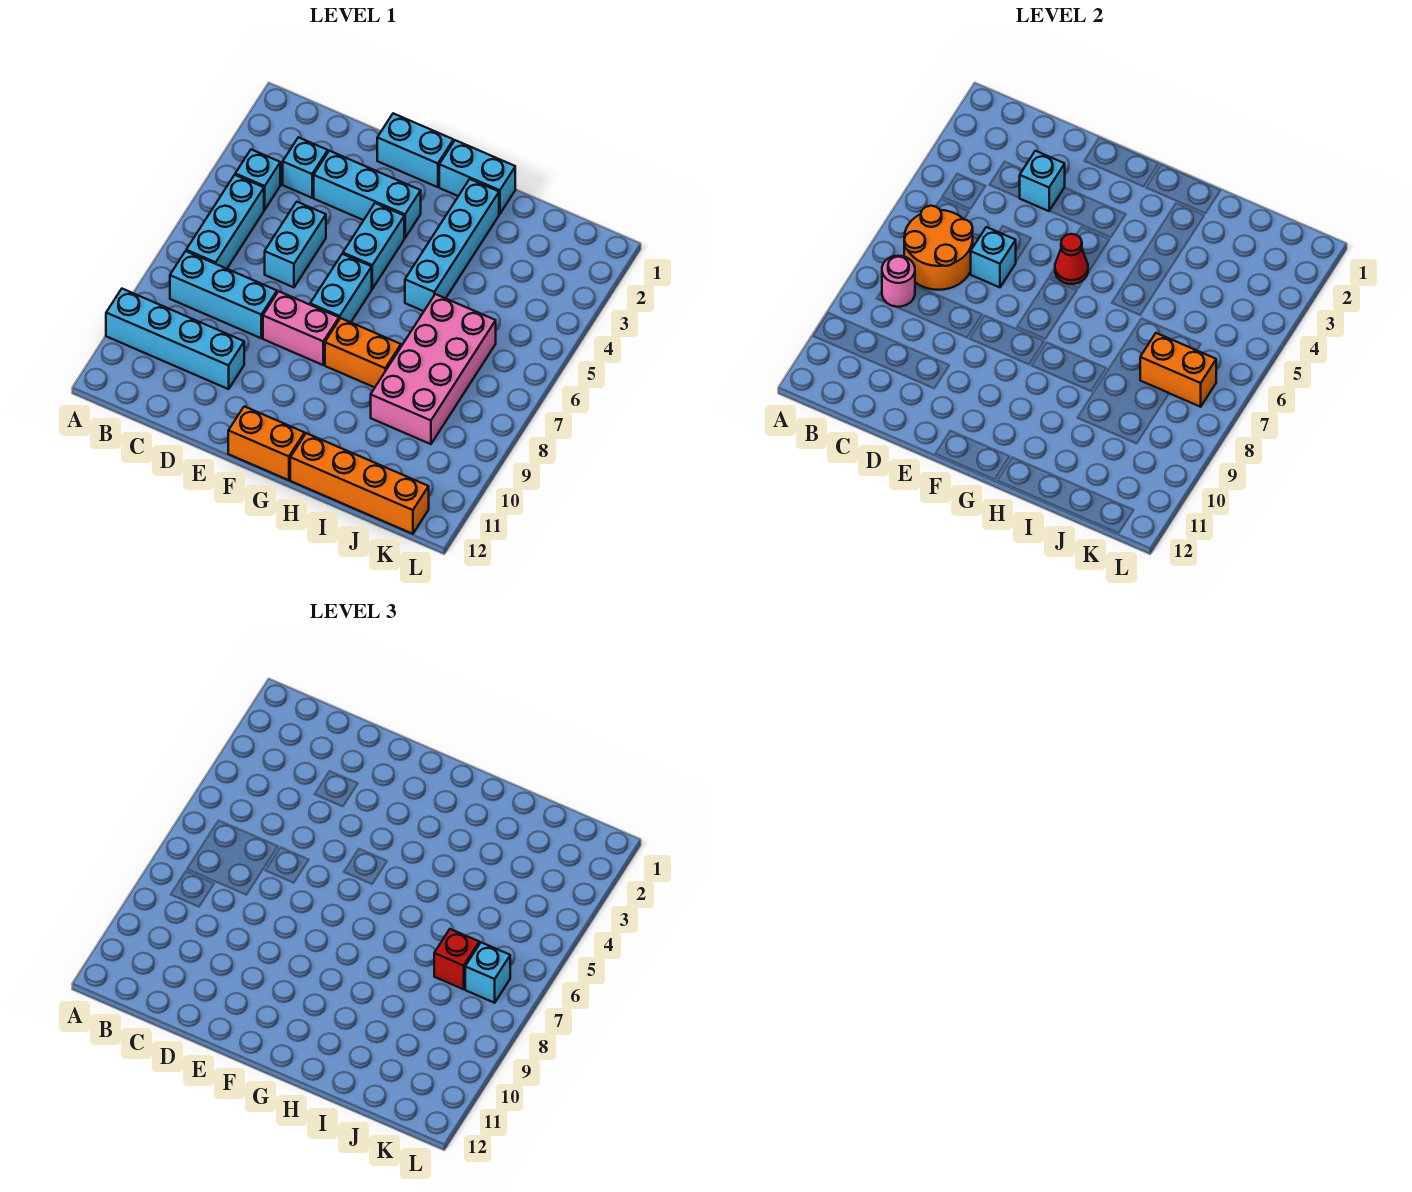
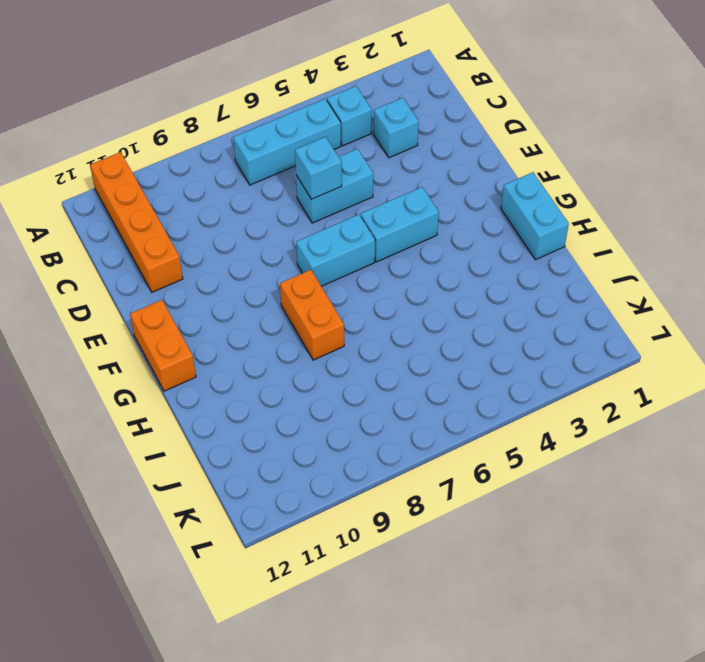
orange brick A11:D11 level 1 -> orange brick H12:K12 level 1
none -> cyan brick A10:D10 level 1
none -> cyan brick B8:D8 level 1
none -> cyan brick D3:F3 level 1

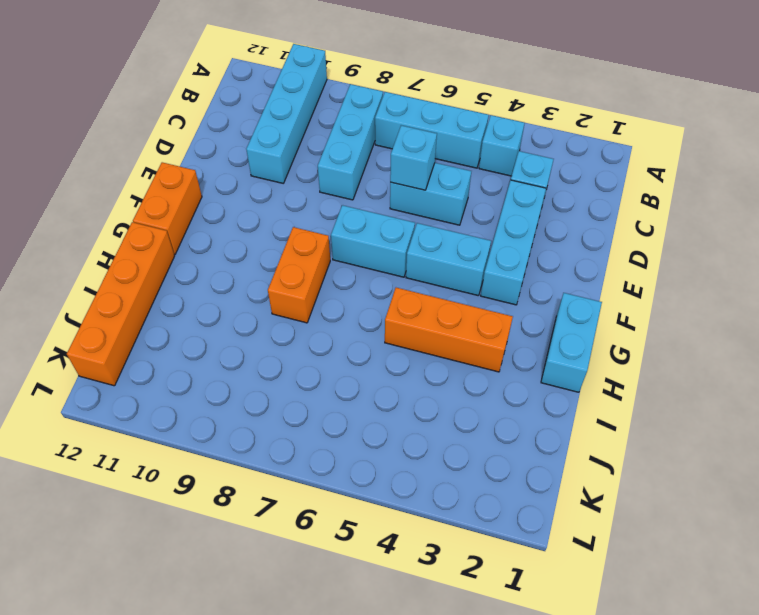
orange brick H3:H5 level 1 -> cyan brick H2:H5 level 1
none -> cyan brick E1:F1 level 1
none -> pink brick E8:F8 level 1
none -> pink brick I6:J9 level 1

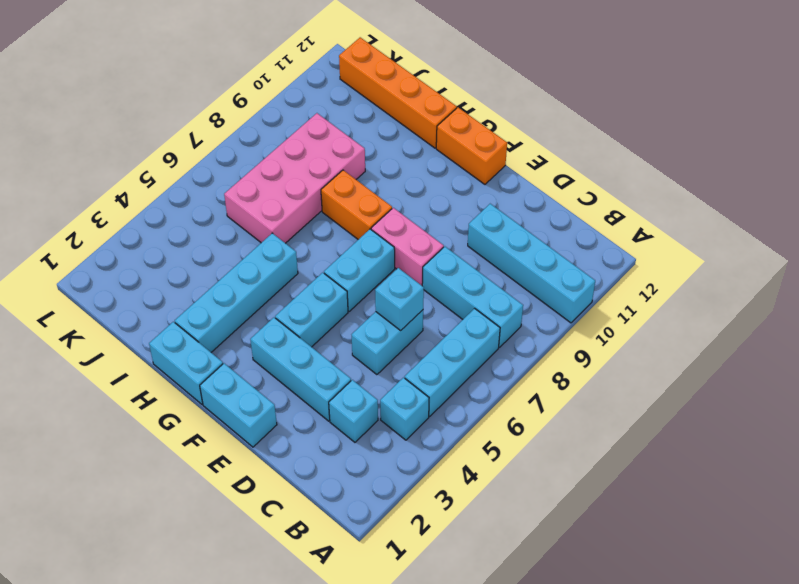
none -> orange round brick B6:C7 level 2
none -> pink round brick B8 level 2
none -> cyan brick D3 level 2

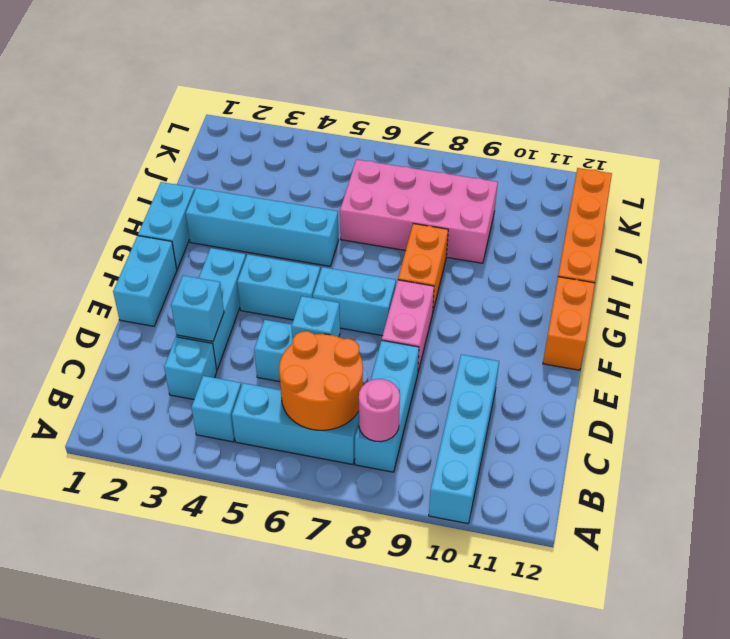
none -> red cone F5 level 2
none -> orange brick J7:K7 level 2
none -> red brick J7 level 3

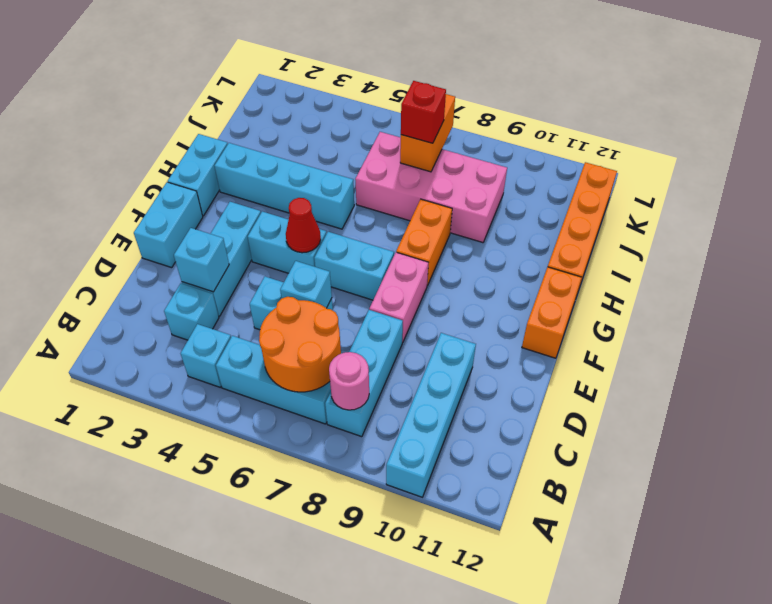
none -> cyan brick K7 level 3

